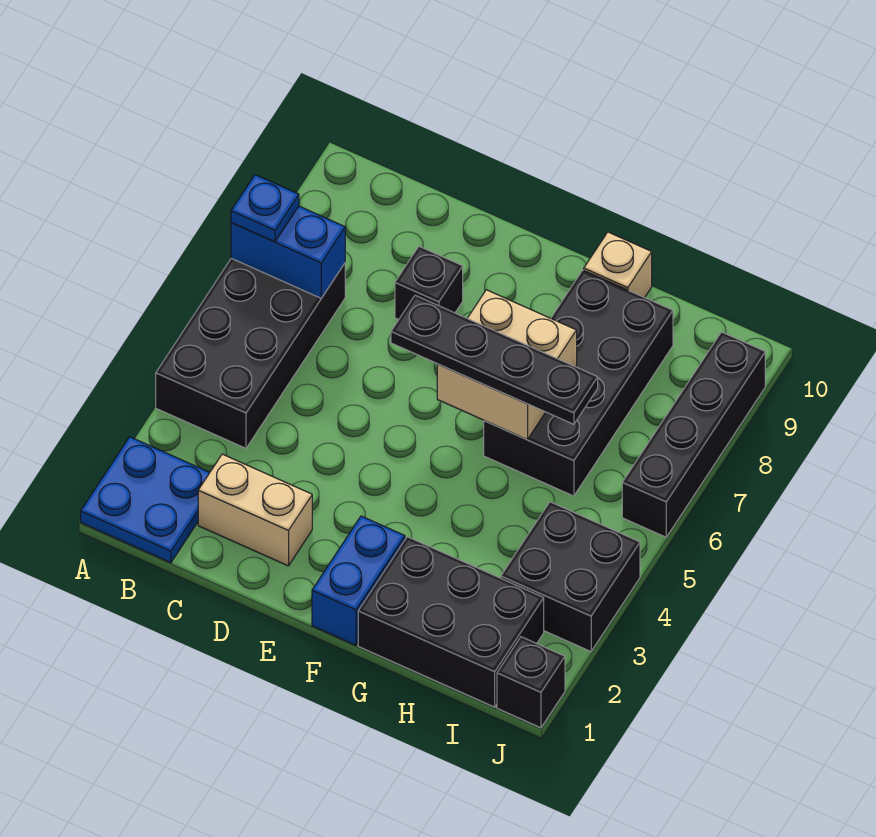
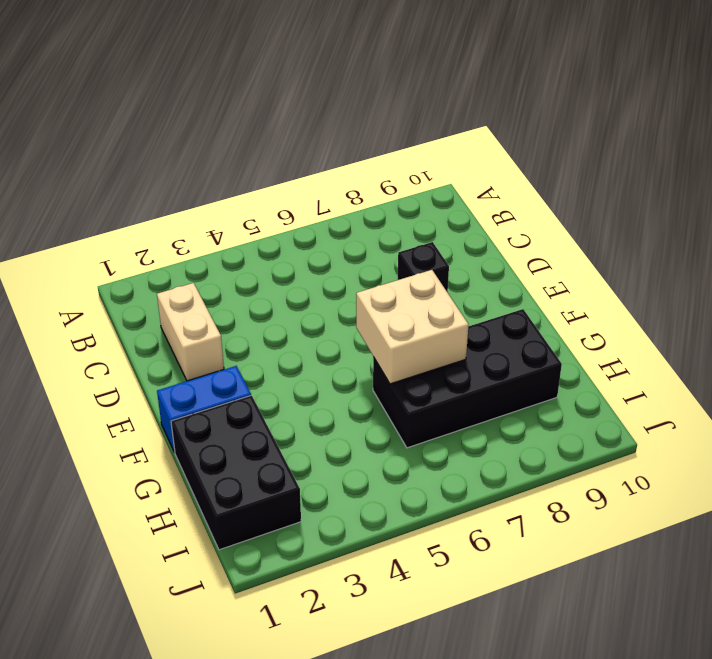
none -> blue plate A1:B2 level 1
none -> black brick A4:B7 level 1
none -> tan brick G10 level 1

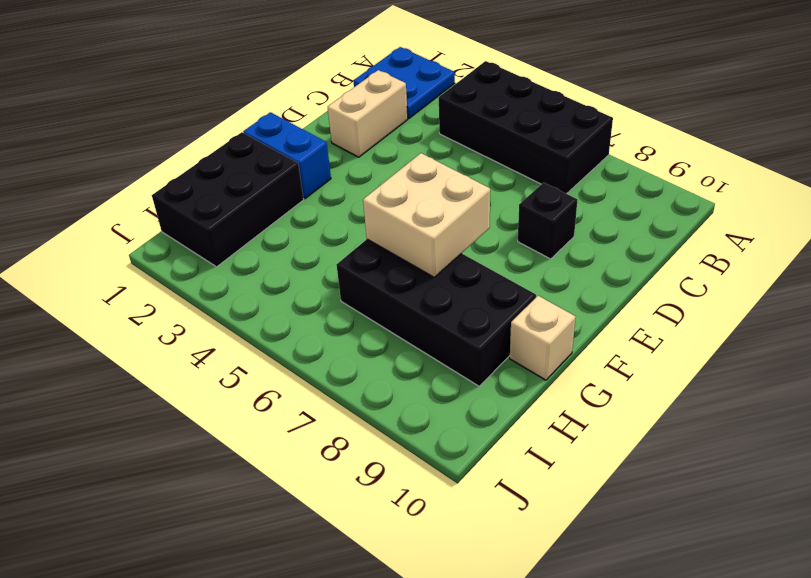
none -> black brick I3:J4 level 1
none -> black brick J1 level 1
none -> black brick J6:J9 level 1

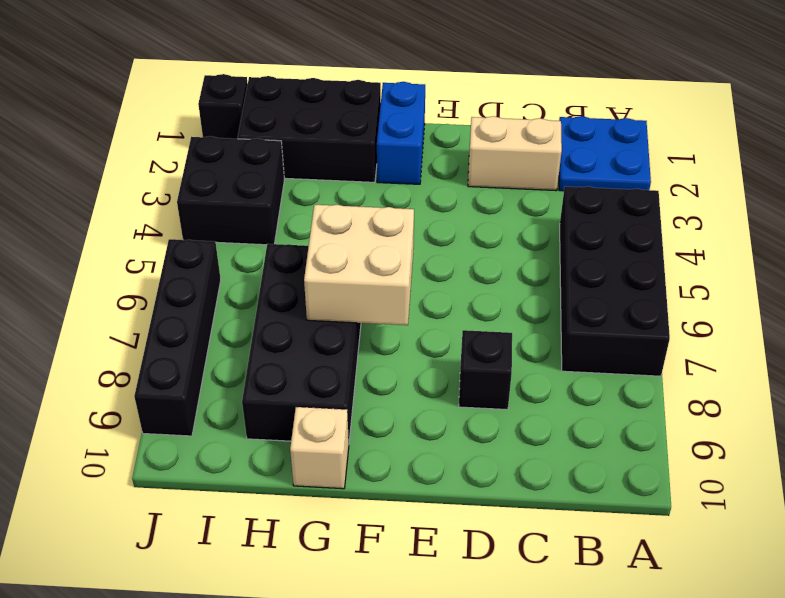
none -> blue brick A7:B7 level 2
none -> blue plate A7 level 3
none -> black plate E6:H6 level 3

